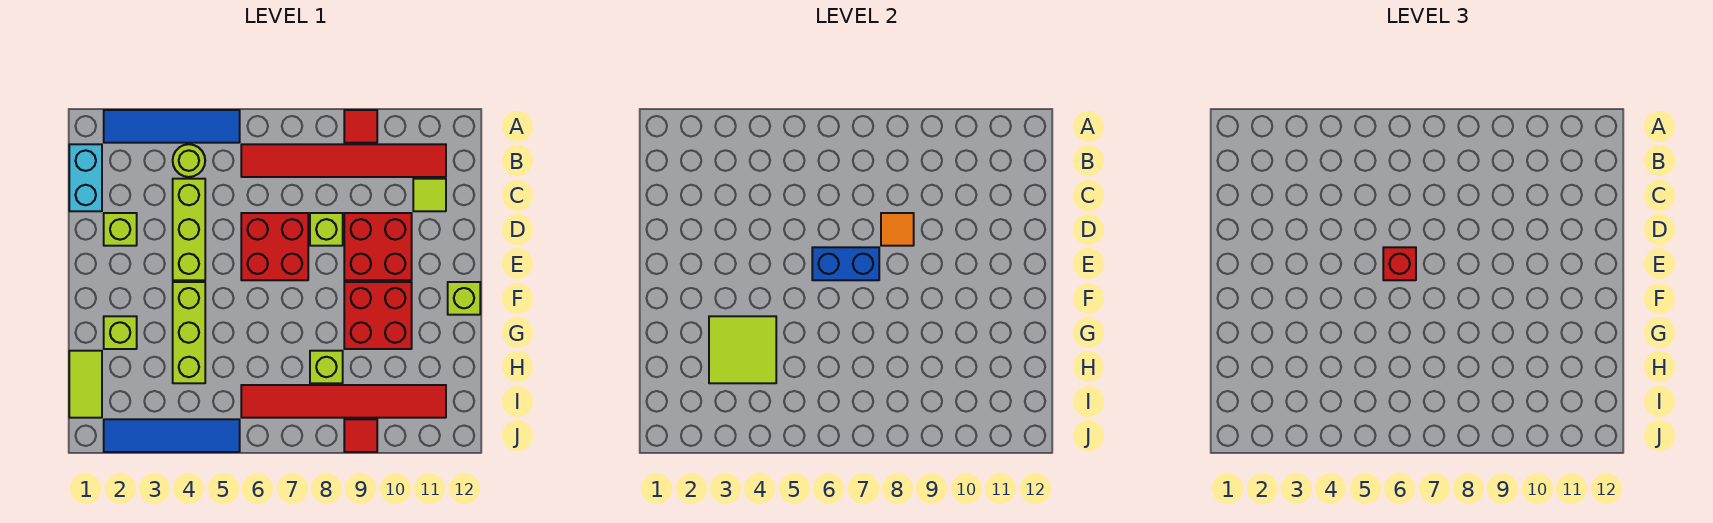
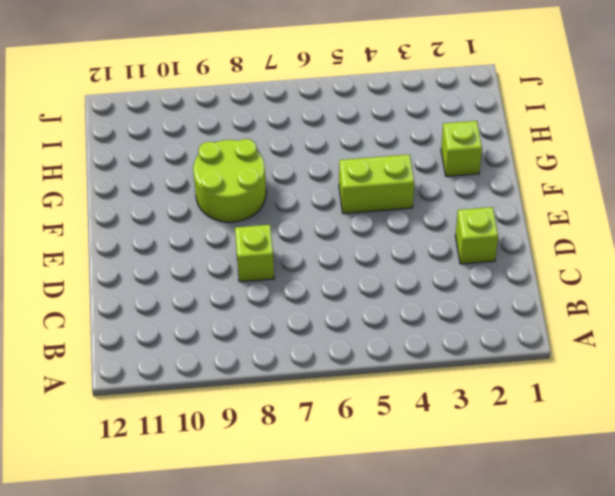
lime brick F4:F5 level 1 -> lime brick F4:H4 level 1
lime round brick F8:G9 level 1 -> red brick F9:G10 level 1
none -> blue tile A2:A5 level 1
none -> red tile A9 level 1
none -> cyan brick B1:C1 level 1

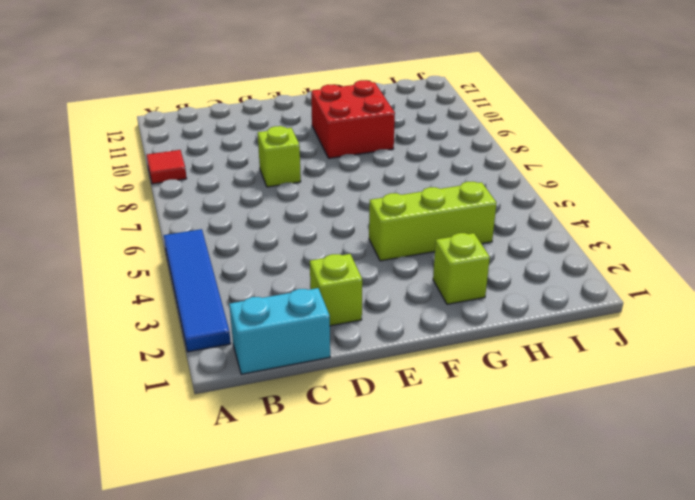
none -> lime round brick B4 level 1
none -> red tile B6:B11 level 1
none -> lime brick C4:E4 level 1

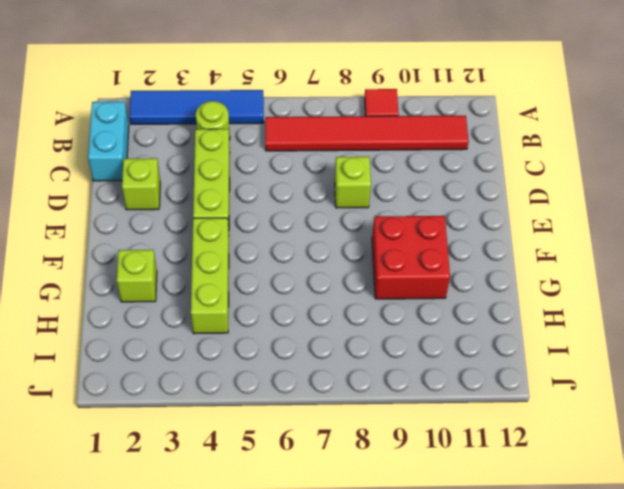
none -> lime tile C11 level 1
none -> red brick D6:E7 level 1
none -> red brick D9:E10 level 1

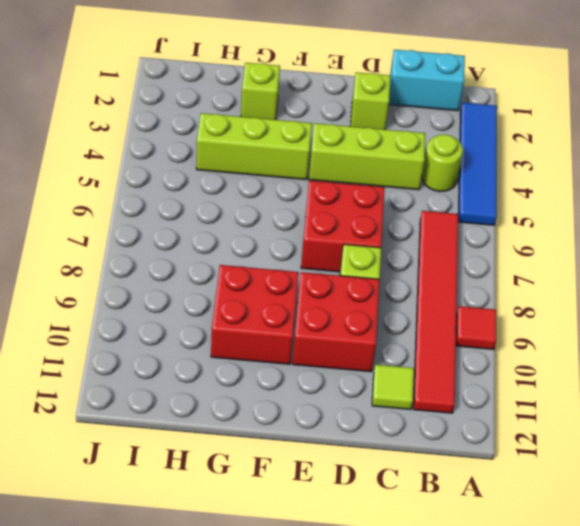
none -> lime brick F12 level 1
none -> lime tile H1:I1 level 1
none -> lime brick H8 level 1

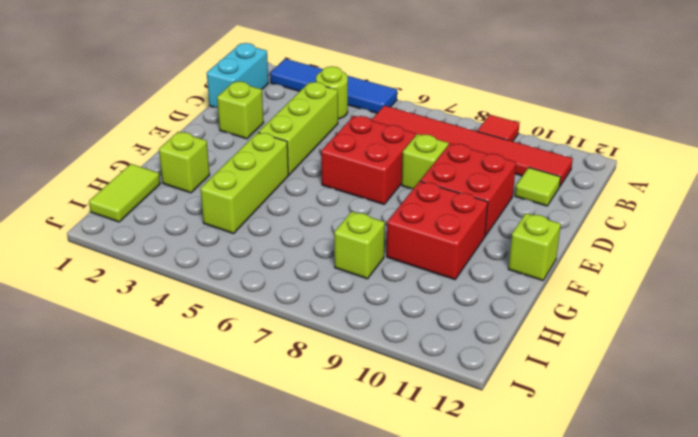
none -> red tile I6:I11 level 1
none -> blue tile J2:J5 level 1
none -> red tile J9 level 1

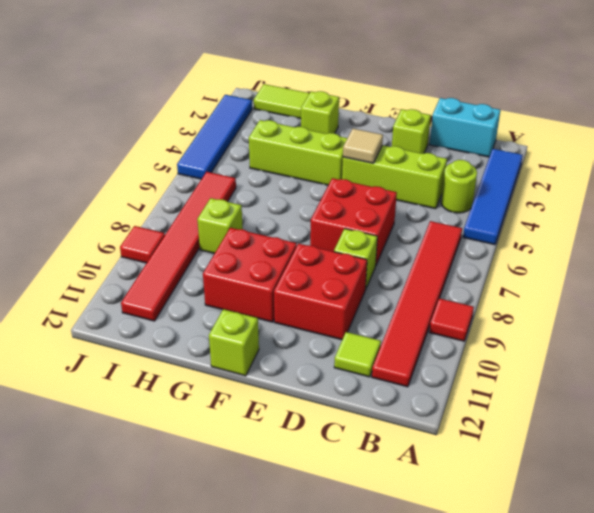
tan tile E4 level 2 -> none
none -> orange tile D8 level 2
none -> blue brick E6:E7 level 2
none -> lime tile G3:H4 level 2

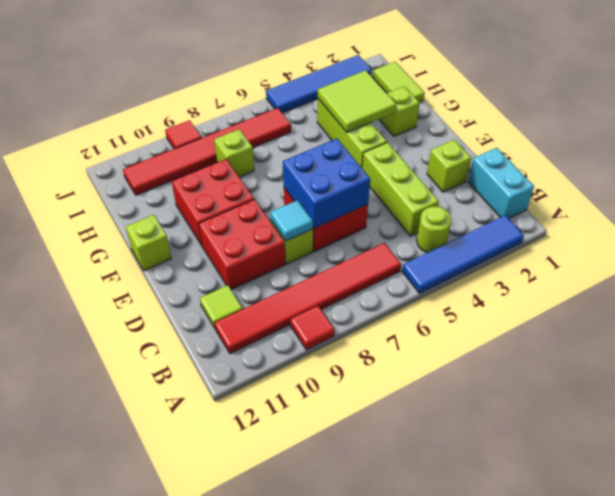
blue brick D6:E7 level 2 -> blue brick E6:E7 level 2
cyan tile D8 level 2 -> orange tile D8 level 2
none -> red brick E6 level 3

